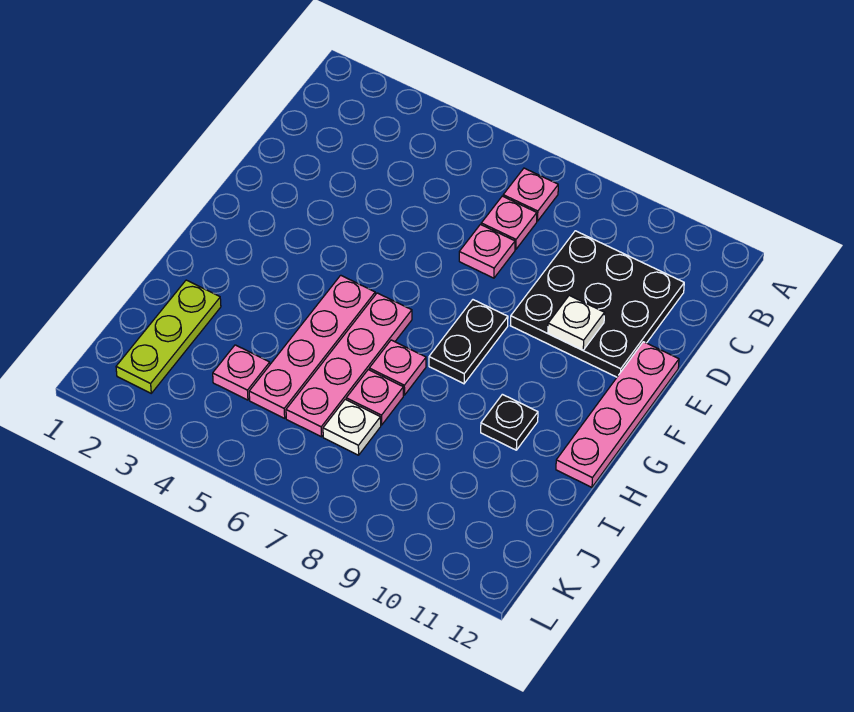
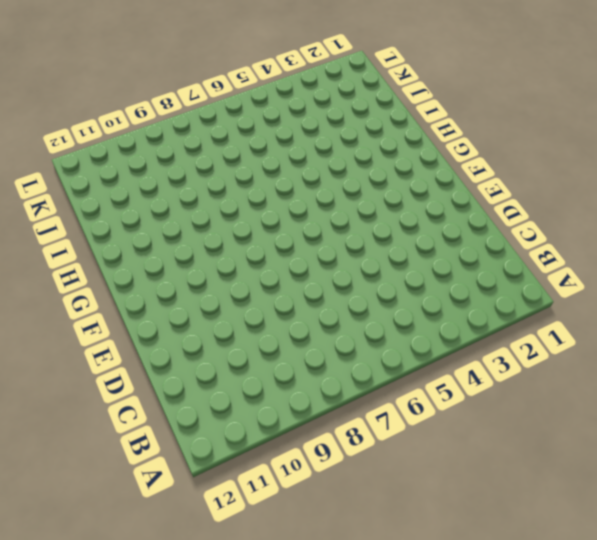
none -> pink plate B7 level 1
none -> pink plate C7 level 1
none -> black plate C9:E11 level 1

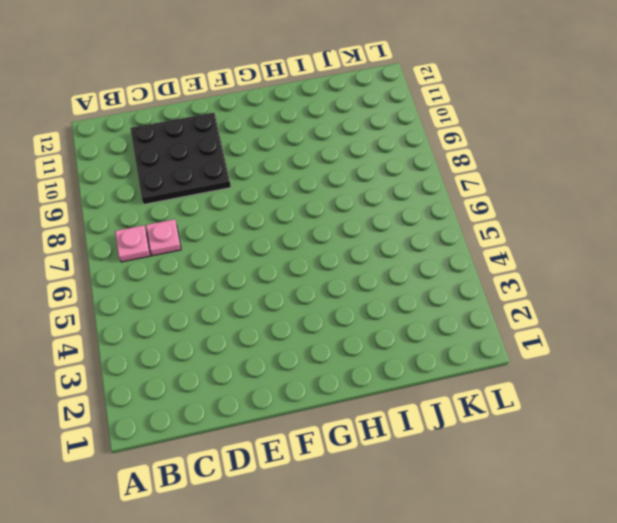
none -> pink plate D7 level 1
none -> pink plate E12:H12 level 1
none -> black plate F8:G8 level 1

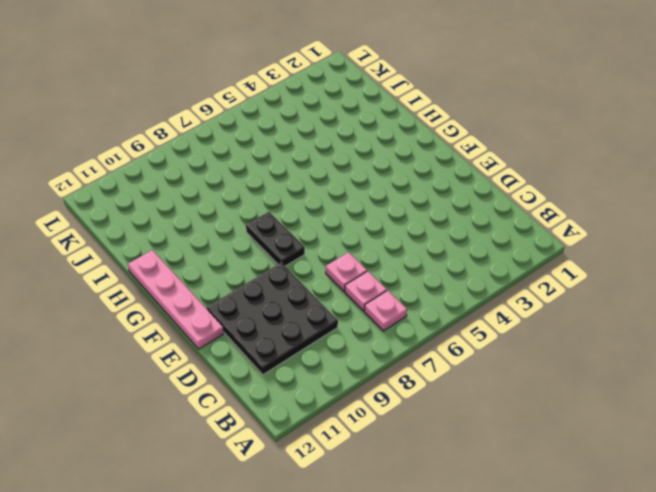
none -> pink plate G5:J5 level 1
none -> pink plate G6:J6 level 1
none -> pink plate H7 level 1

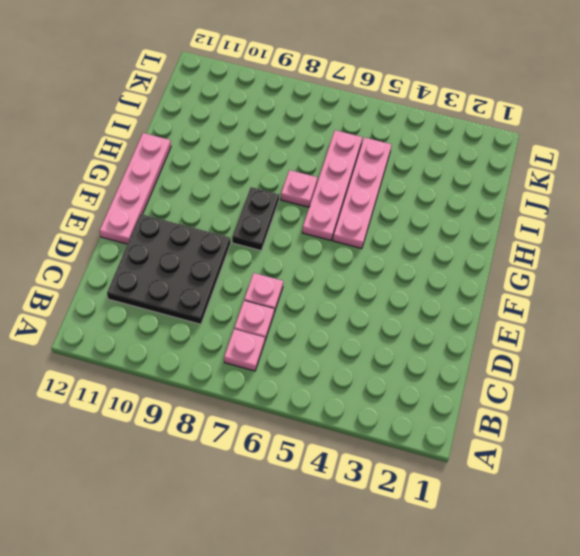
none -> black plate H10 level 1
none -> lime plate I2:K2 level 1
none -> pink plate I7 level 1

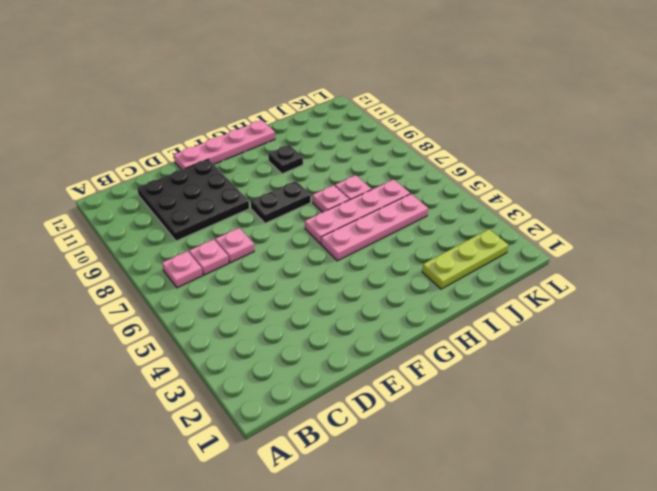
none -> pink plate J4 level 1
none -> white plate J7 level 1
none -> white plate E10 level 2

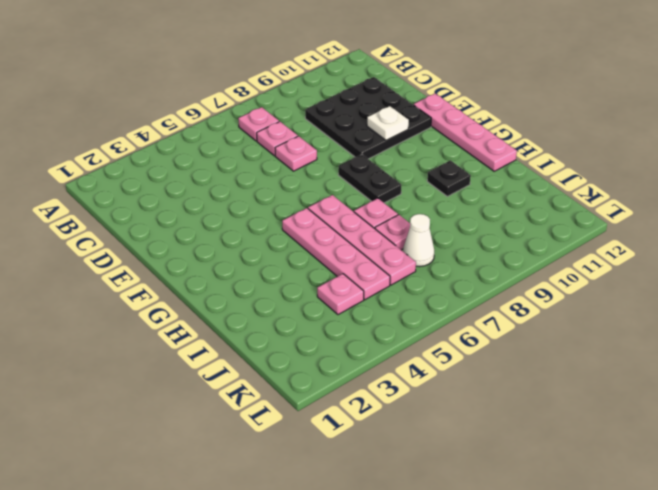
white cone J7 level 1 -> white plate J7 level 1
none -> lime plate I2:K2 level 1

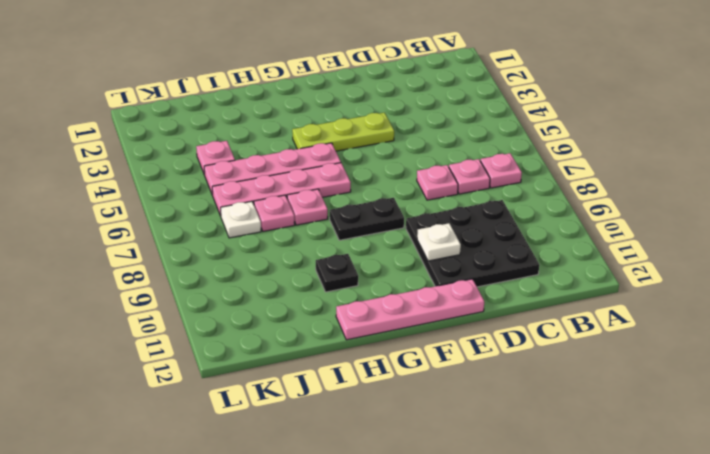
lime plate E4:G4 level 1 -> lime plate I2:K2 level 1

